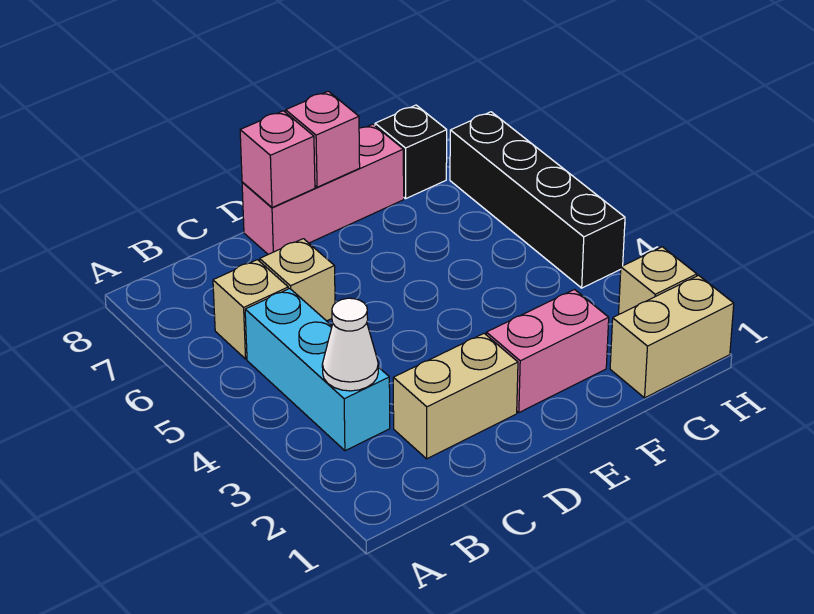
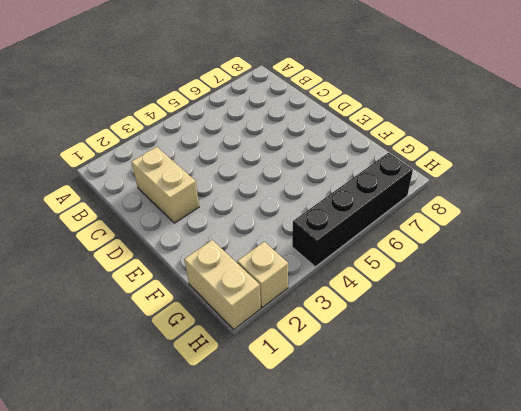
none -> cyan brick B3:B5 level 1
none -> tan brick B6 level 1
none -> tan brick C6 level 1

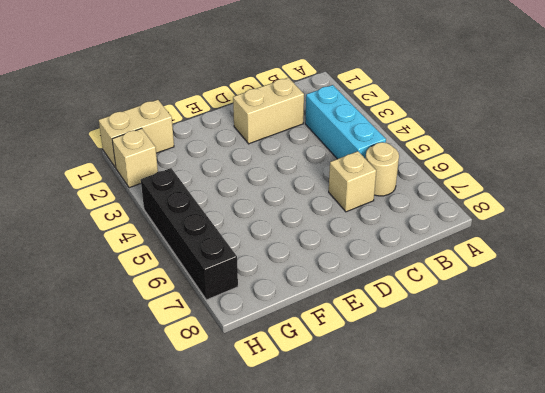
tan round brick B6 level 1 -> tan brick B6 level 1
none -> pink brick D8:F8 level 1
none -> pink brick E2:F2 level 1
none -> black brick G8 level 1

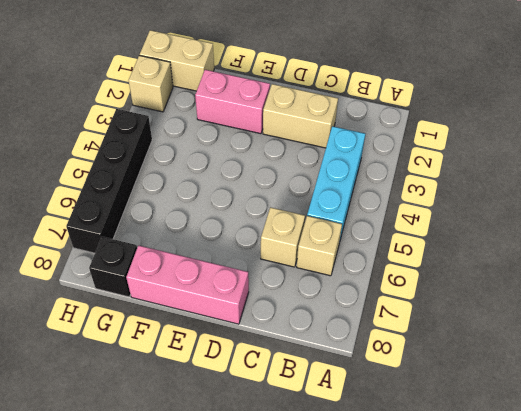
none -> white cone B3 level 2
none -> pink brick D8 level 2
none -> pink brick E8 level 2

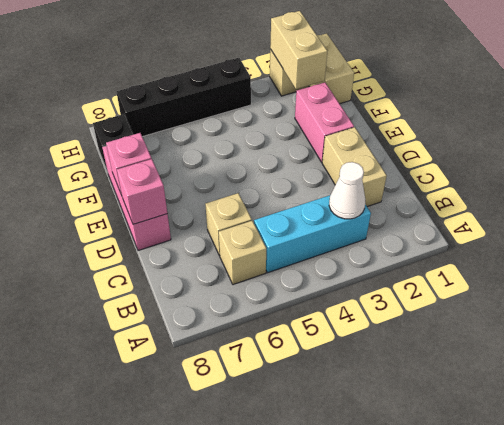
tan brick G2:H2 level 2 -> none

